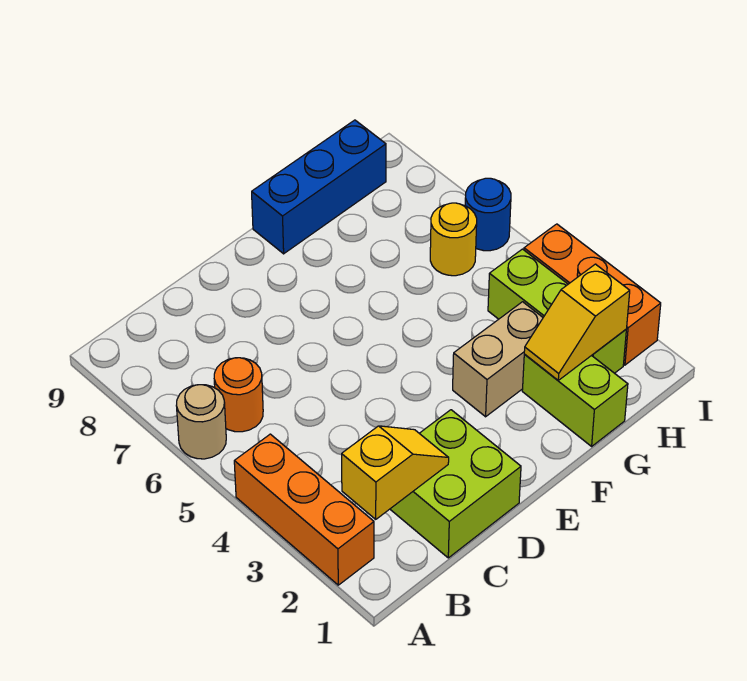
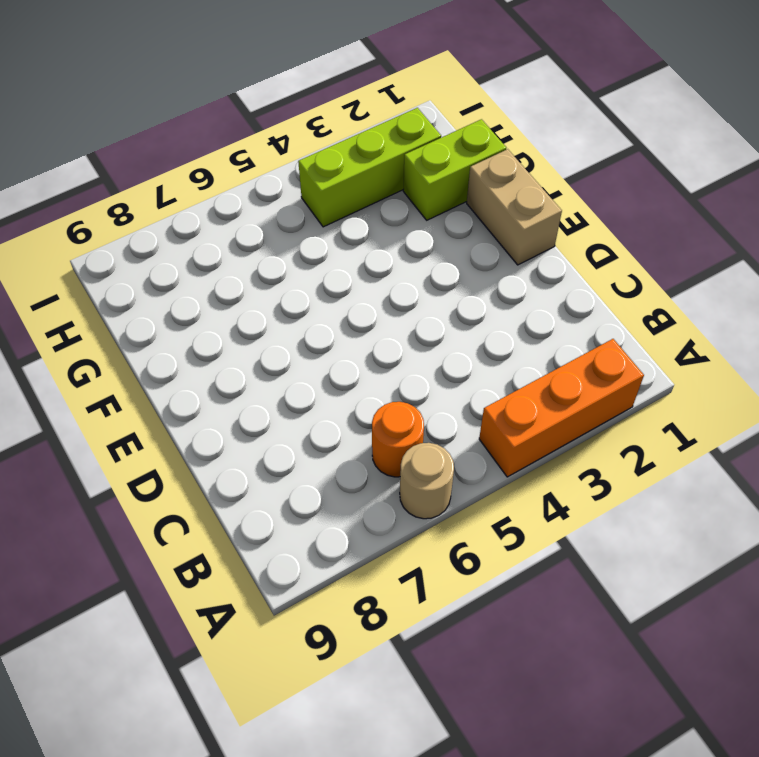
tan brick E1:F1 level 1 -> tan brick F3:G3 level 1
none -> lime brick C1:D2 level 1
none -> blue brick F9:H9 level 1
none -> yellow round brick H6 level 1

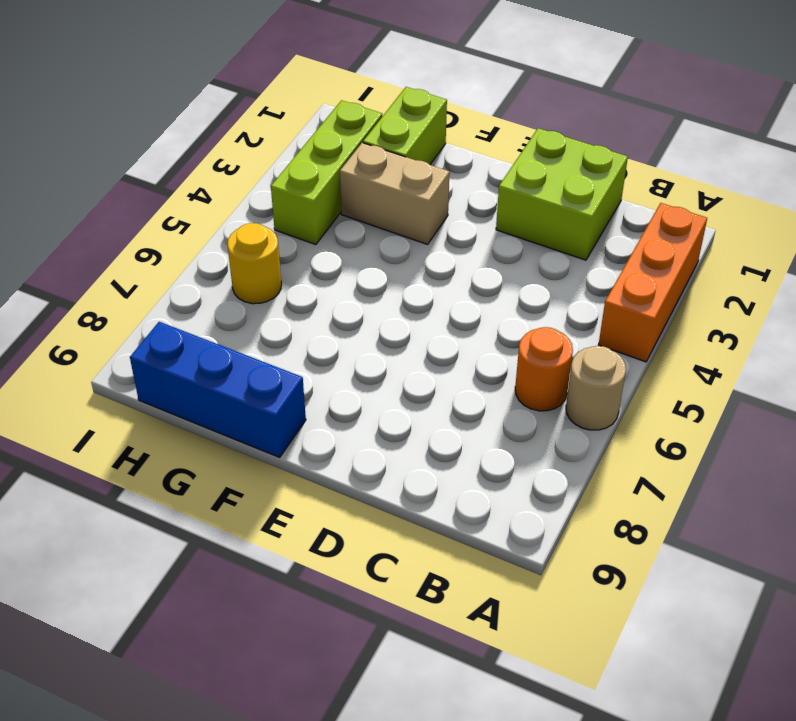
none -> orange brick I2:I4 level 1
none -> blue round brick I6 level 1
none -> yellow slope B2:C2 level 2 top B

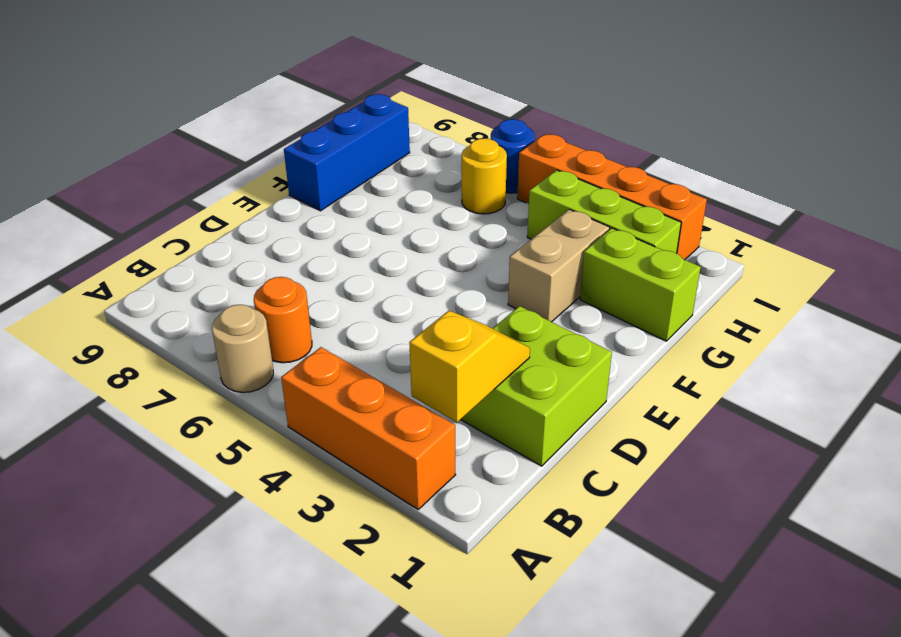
orange brick I2:I5 level 1 -> orange brick I2:I4 level 1
none -> yellow slope G2:H2 level 2 top H

